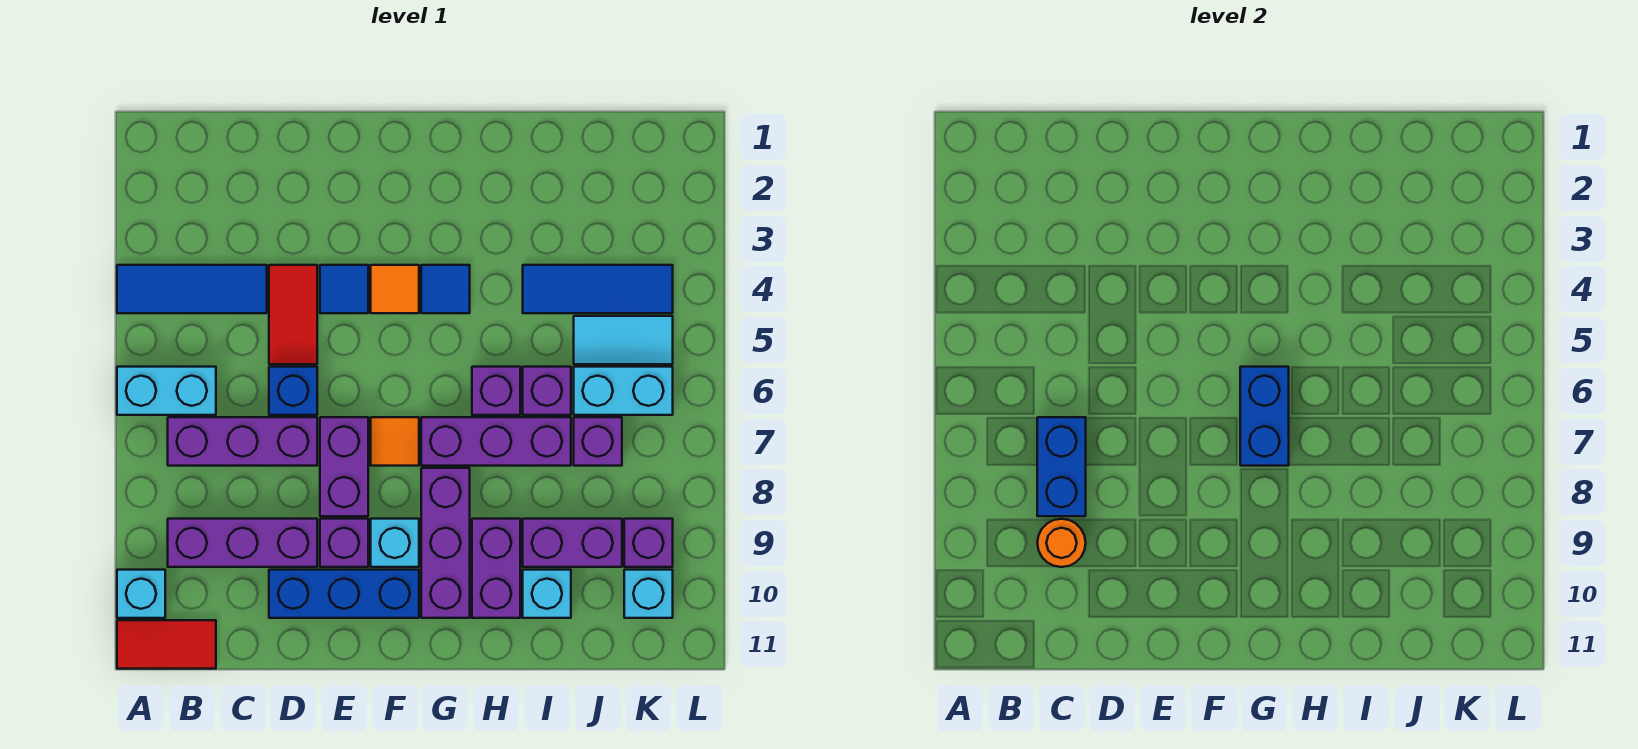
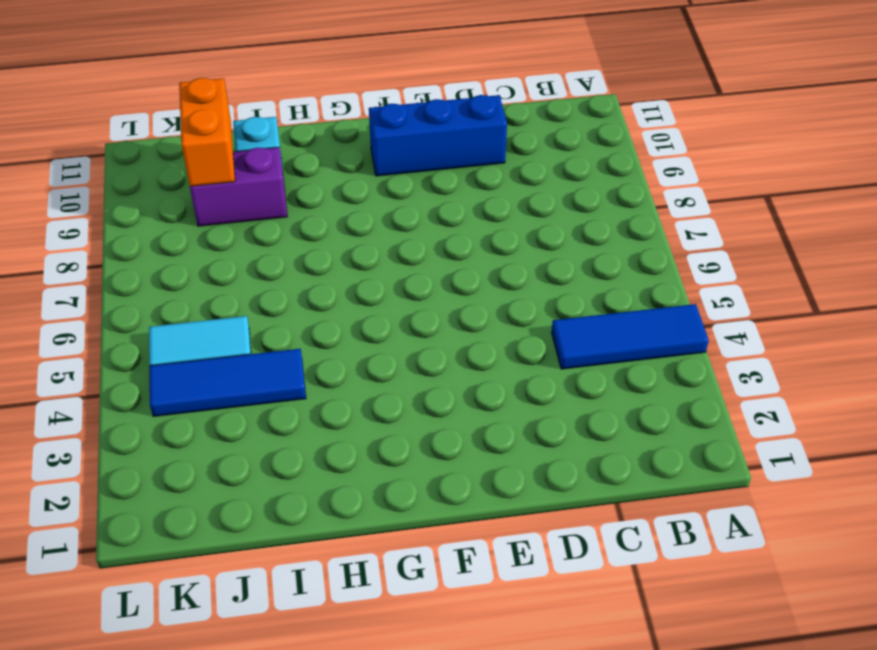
orange brick J9:J10 level 2 -> none
none -> cyan brick A6:B6 level 1
none -> cyan brick A10 level 1
none -> red tile A11:B11 level 1
none -> purple brick B7:D7 level 1

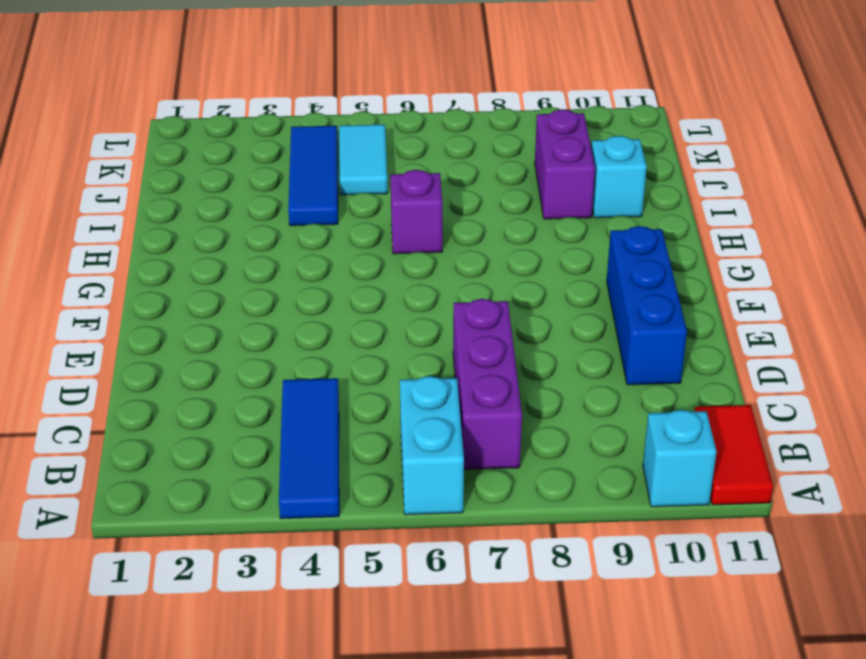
none -> purple brick B9:D9 level 1
none -> red tile D4:D5 level 1
none -> blue brick D6 level 1
none -> blue tile E4 level 1

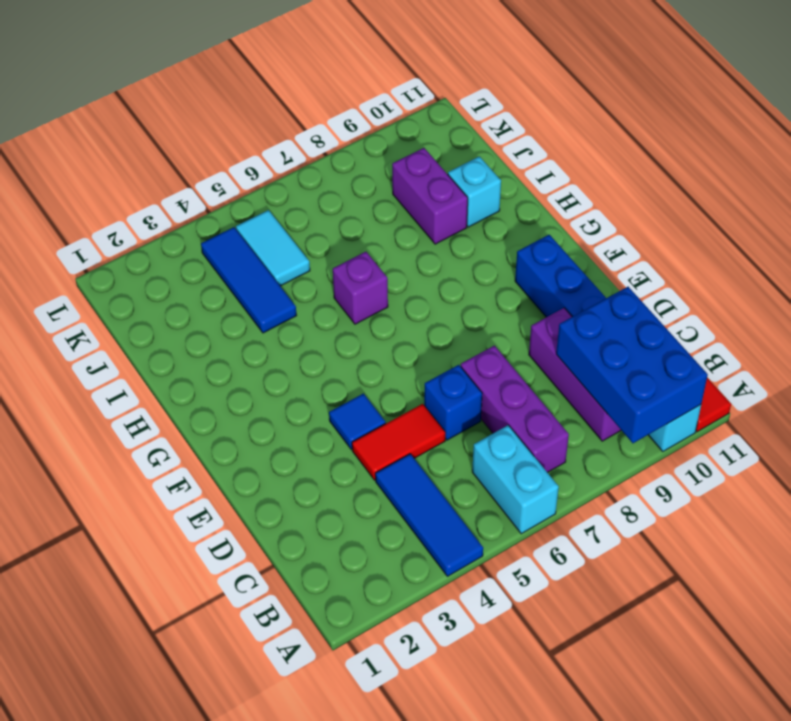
blue brick A9:C10 level 2 -> orange round brick C9 level 2
none -> purple brick E7:E8 level 1
none -> purple brick E9 level 1
none -> orange tile F4 level 1
none -> orange tile F7 level 1

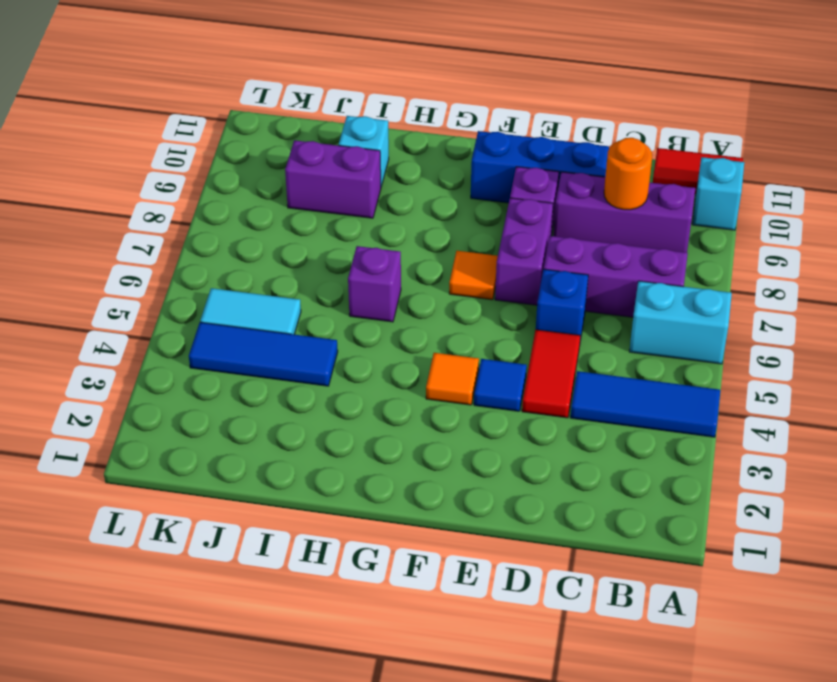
none -> cyan brick F9 level 1
none -> blue tile G4 level 1
none -> purple brick G7:I7 level 1
none -> purple brick G8:G10 level 1

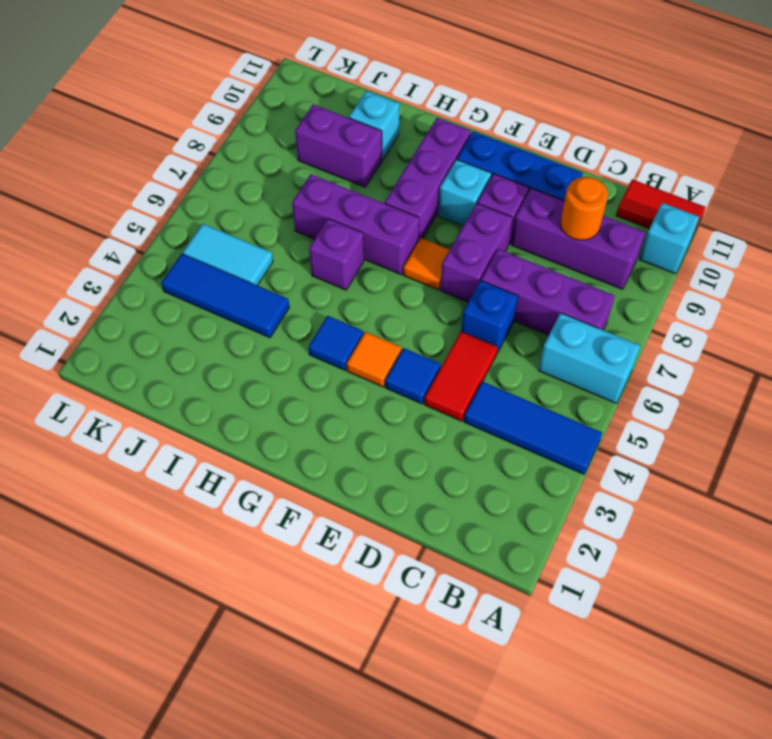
none -> purple brick H9:H10 level 1
none -> purple brick I6 level 1
none -> cyan brick J6:K6 level 1
none -> purple brick J7 level 1

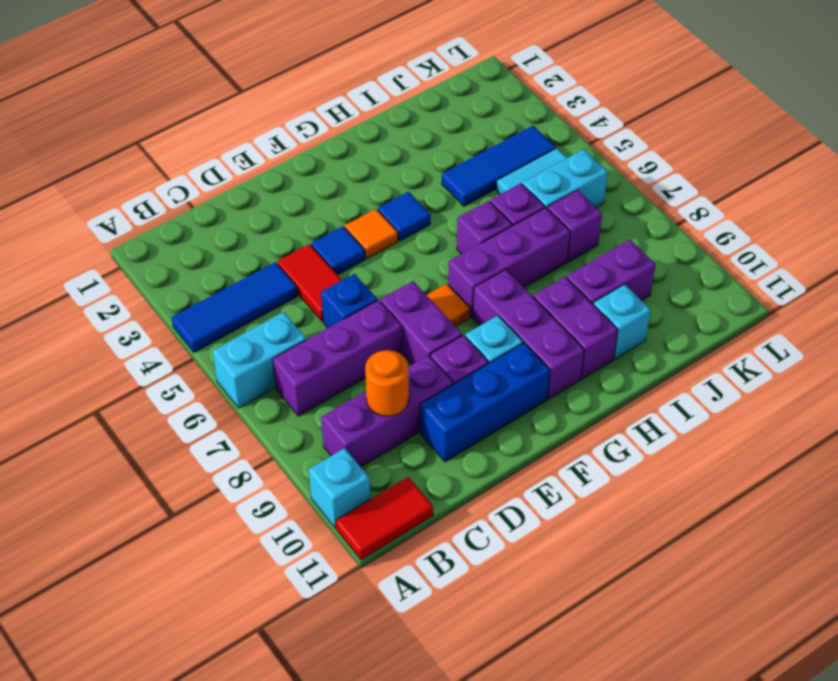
none -> purple brick K9 level 1
none -> cyan brick K10 level 1
none -> blue brick C7:C8 level 2
none -> blue brick G6:G7 level 2

